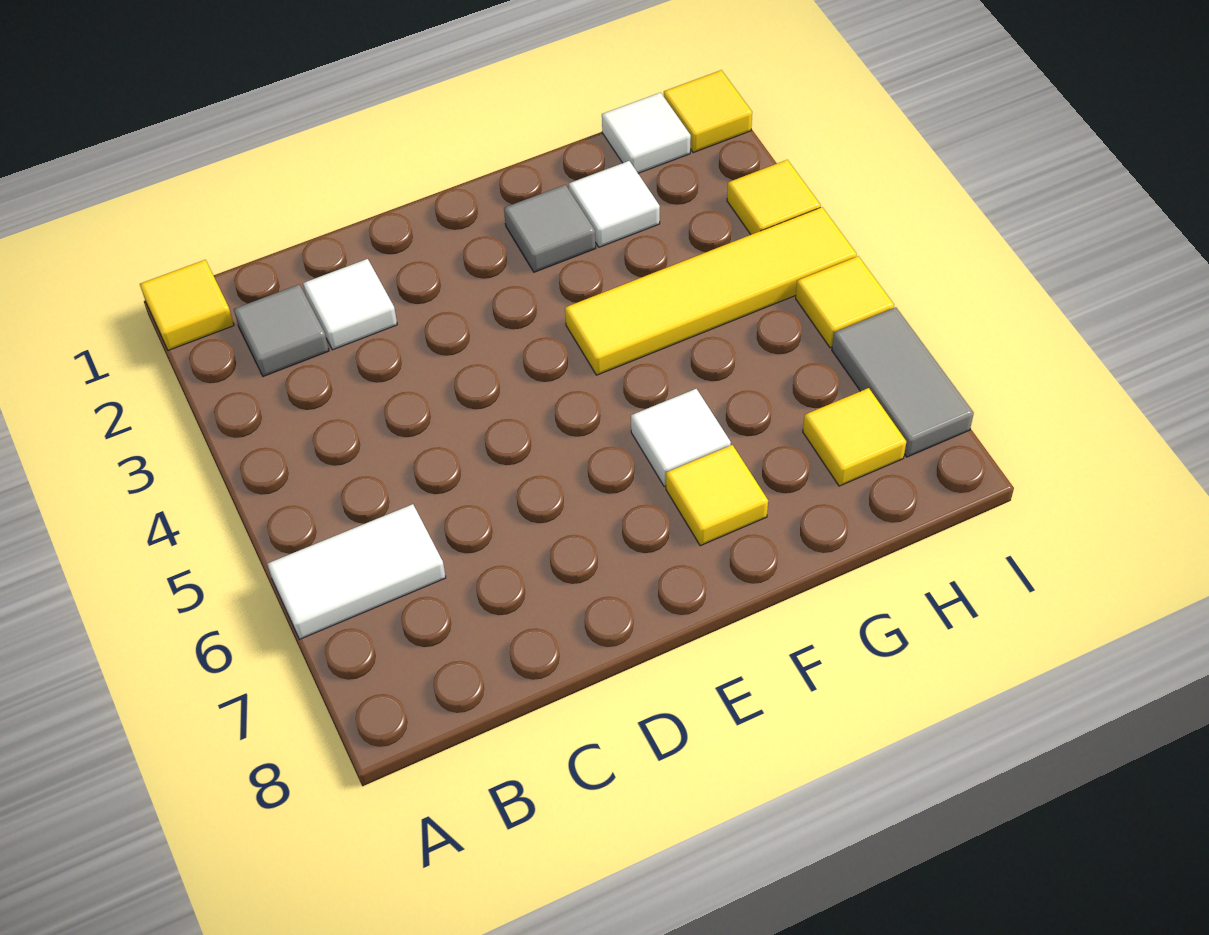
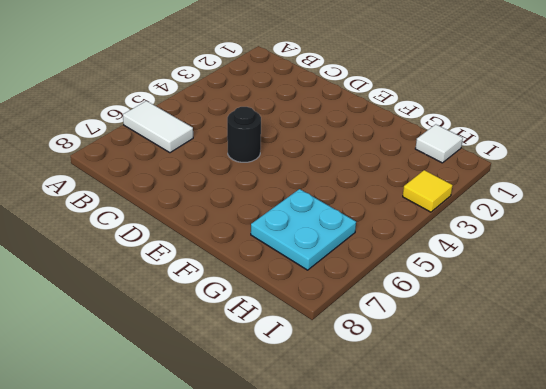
black round brick D5 level 1 -> none
cyan plate G6:H7 level 1 -> yellow tile H7 level 1
none -> yellow tile A1 level 1
none -> grey tile B2 level 1
none -> white tile C2 level 1

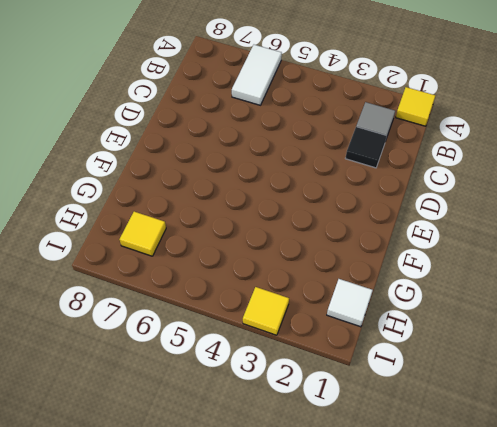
black tile C2 level 1 -> white tile C2 level 1
none -> grey tile F2 level 1
none -> yellow tile F4:I4 level 1
none -> white tile F6 level 1

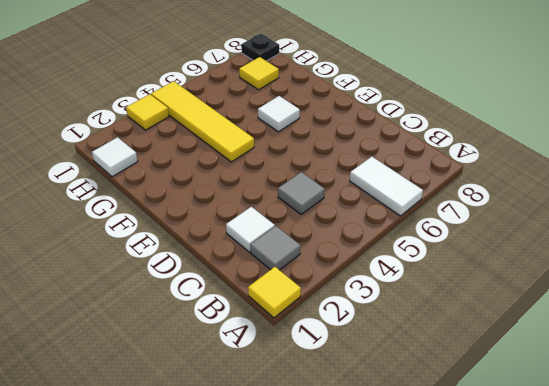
grey tile C4 level 1 -> grey tile F2 level 1
black plate I8 level 1 -> none
none -> yellow tile F7 level 1
none -> white tile G2 level 1
none -> yellow tile I1 level 1

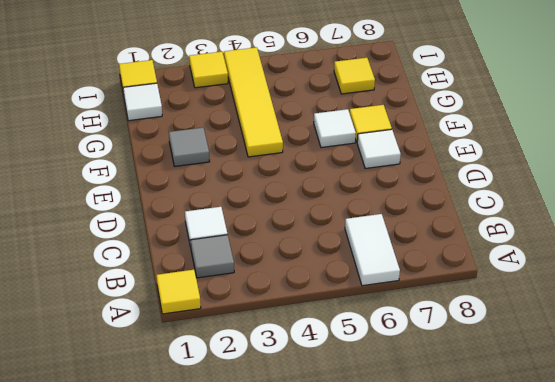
white tile E7 level 1 -> white tile G2 level 1
none -> yellow tile I5 level 1
none -> grey tile I6:I7 level 1

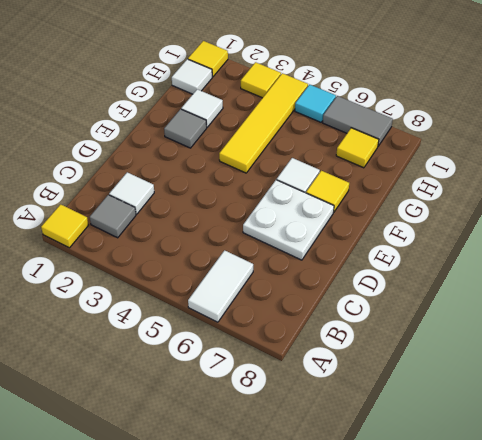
white plate D6:E7 level 1 -> none
cyan tile I5 level 1 -> yellow tile I5 level 1

